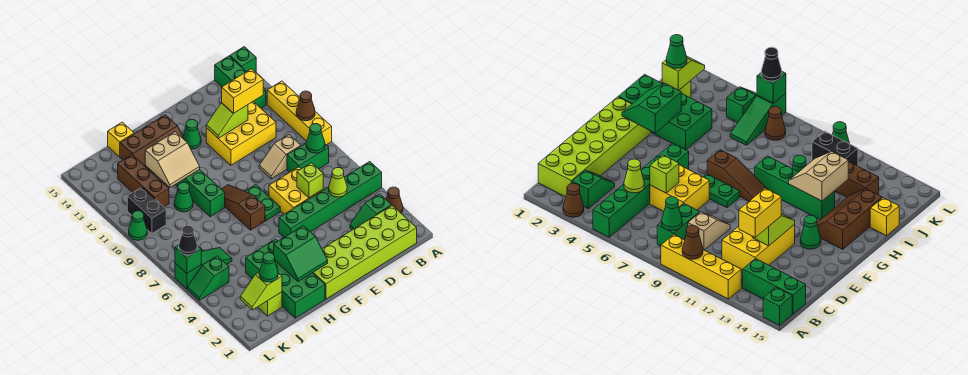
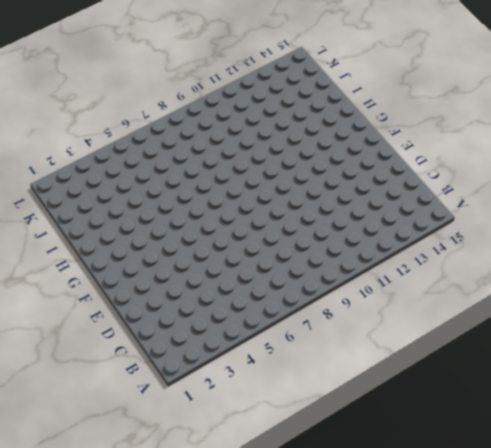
none -> brown cone A3 level 1
none -> green brick A5:F5 level 1
none -> yellow brick A9:A12 level 1
none -> green brick A15 level 1

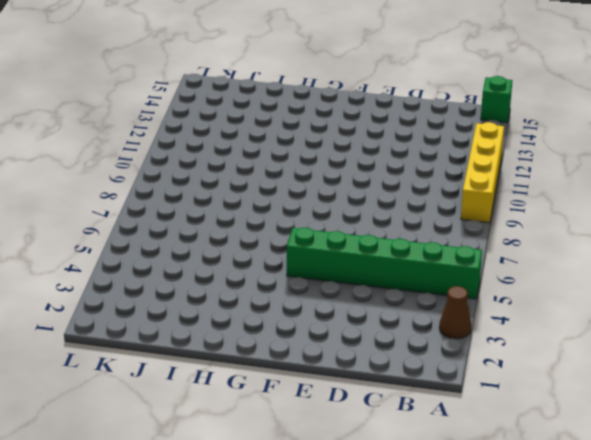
none -> lime brick B1:G2 level 1
none -> green slope B3:C3 level 1 top B
none -> green brick B8:C8 level 1
none -> green brick B13:B15 level 1

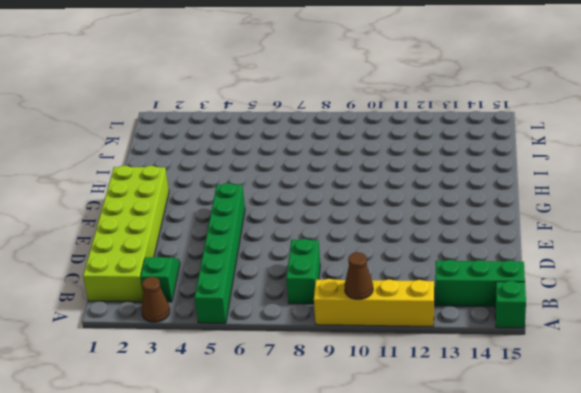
none -> tan slope C9:D9 level 1 top C
none -> yellow brick C11:E12 level 1
none -> yellow brick D6:E7 level 1
none -> green plate F7:F8 level 1

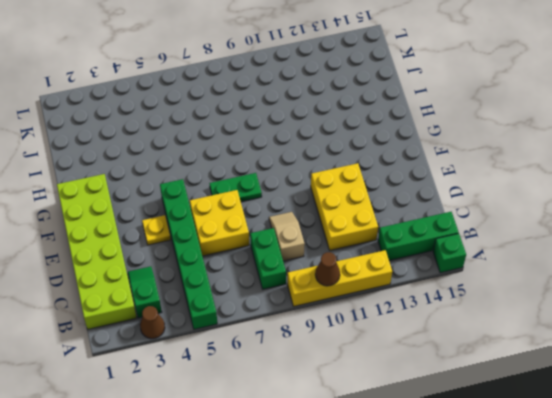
yellow plate E4 level 1 -> none
none -> green cone F13 level 1
none -> brown slope G7:G9 level 1 top 7
none -> brown slope G13:I14 level 1 top 14
none -> green brick H1:I4 level 1

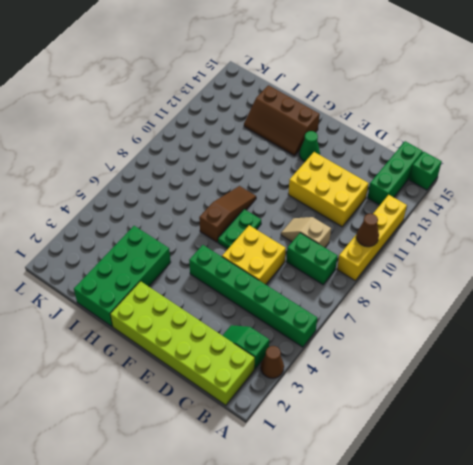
none -> green brick H9:H12 level 1
none -> green cone I10 level 1
none -> yellow brick I15 level 1
none -> lime brick J2 level 1

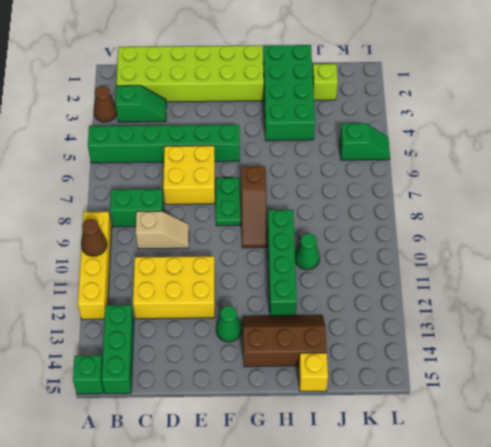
none -> green slope J6:L6 level 1 top L
none -> brown brick J11:J13 level 1
none -> brown cone K7 level 1
none -> black brick K10:K11 level 1

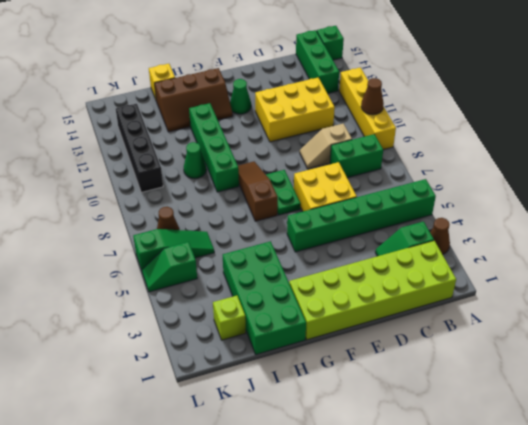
black brick K10:K13 level 1 -> black brick K10:K11 level 1
none -> brown brick J11:J13 level 1
none -> green cone L10 level 1
none -> green cone B8 level 2
none -> lime cone C5 level 2

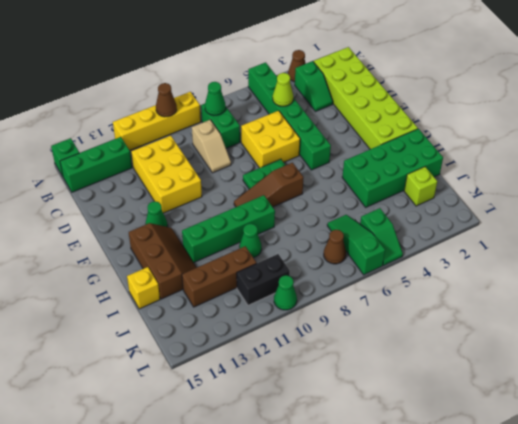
none -> lime brick D6 level 2
none -> lime slope D12:E12 level 2 top D
none -> green slope G2:H3 level 2 top 3
none -> tan slope H11:I12 level 2 top 12

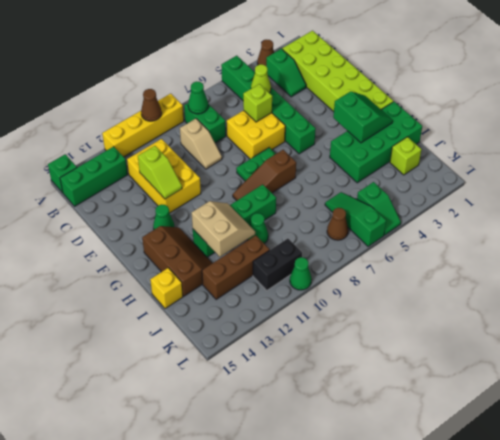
none -> lime slope J2:K2 level 2 top J
none -> green brick L6 level 2
none -> yellow brick C12:D12 level 3
none -> green cone J2 level 3

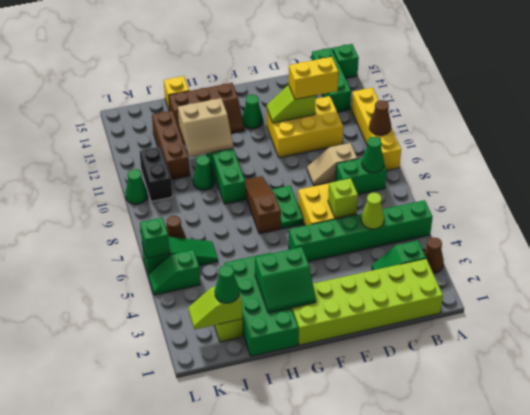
none -> black cone L6 level 3

